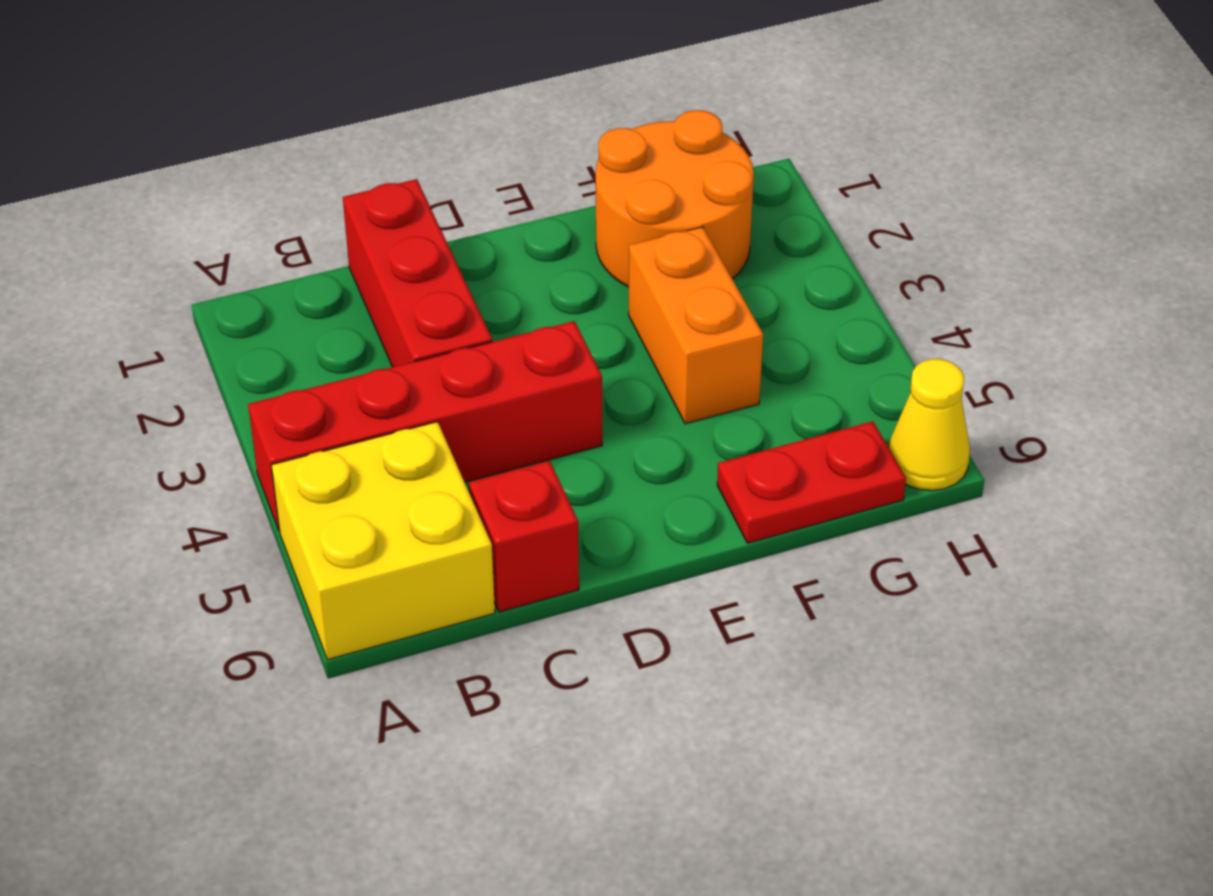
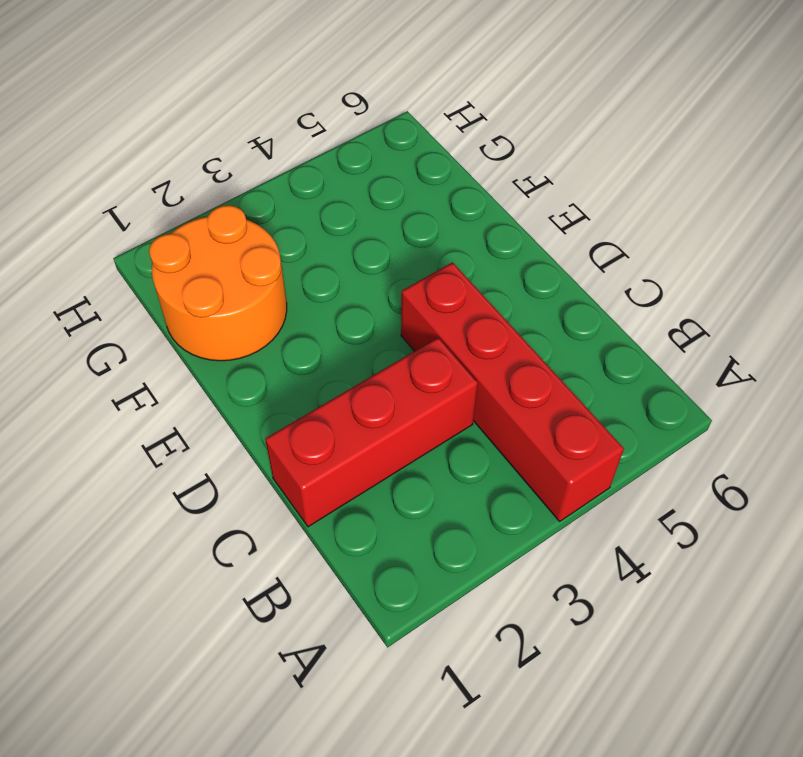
none -> yellow brick A5:B6 level 1
none -> red brick C6 level 1

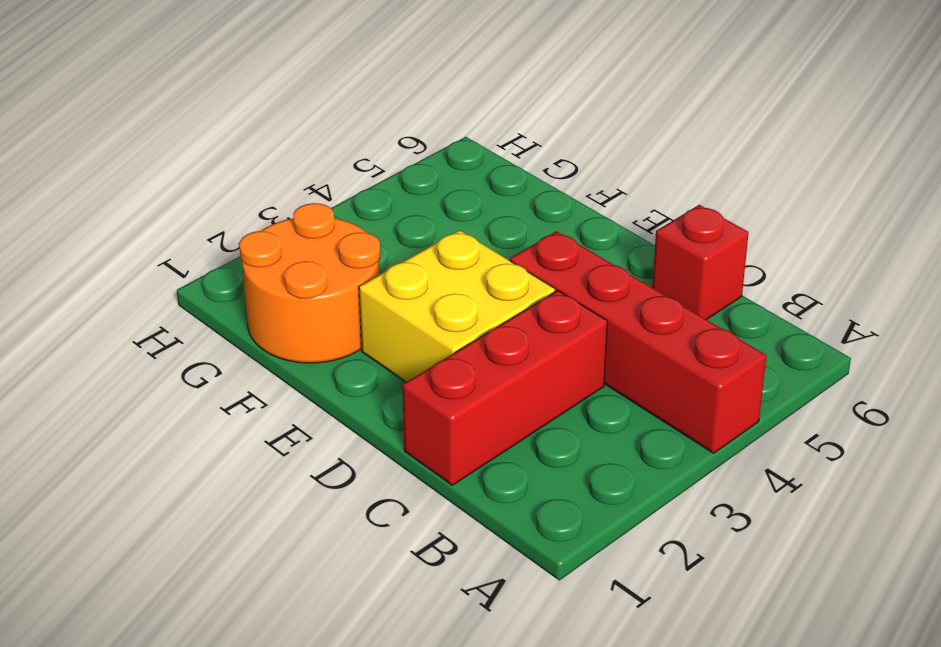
yellow brick D2:E3 level 1 -> yellow brick A5:B6 level 1
none -> orange brick F3:F4 level 1
none -> red plate F6:G6 level 1

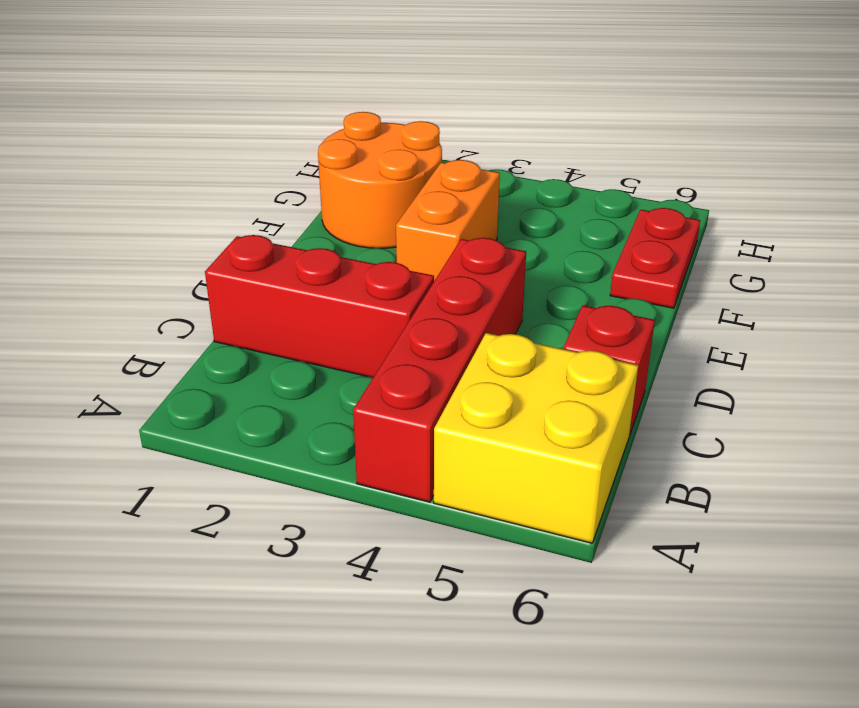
orange brick E3:F3 level 1 -> orange brick F3:F4 level 1
none -> yellow cone H6 level 1

